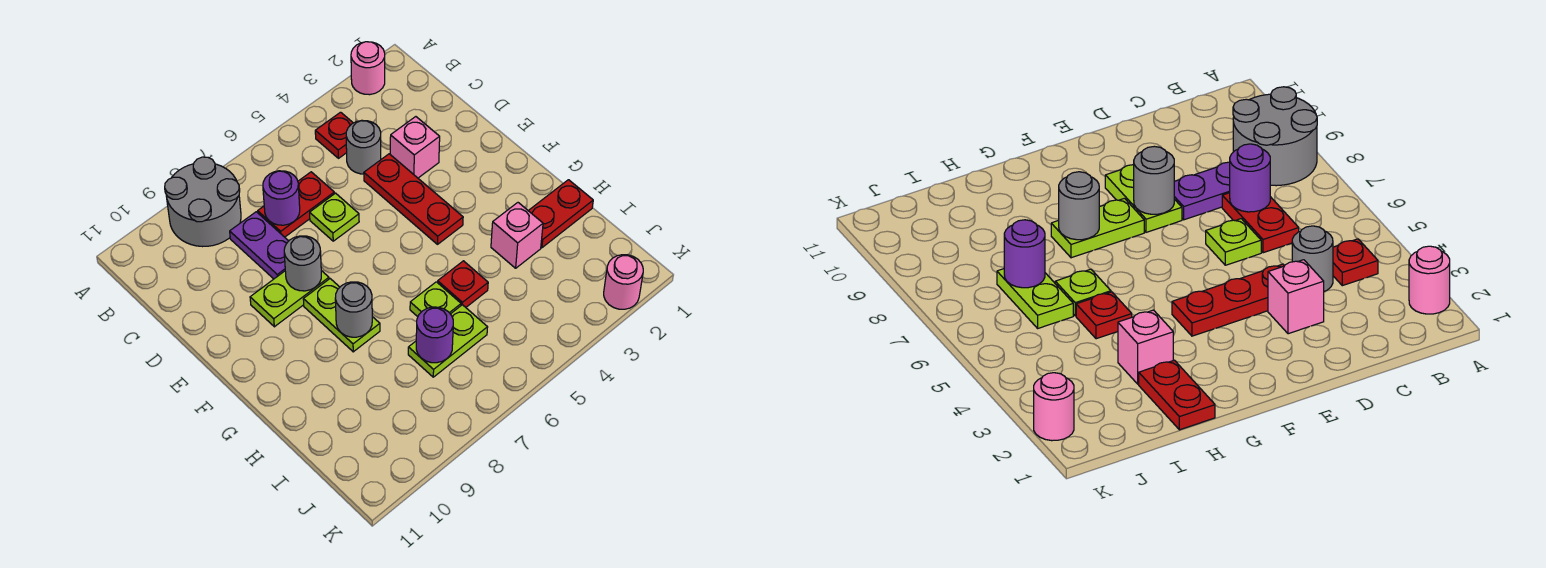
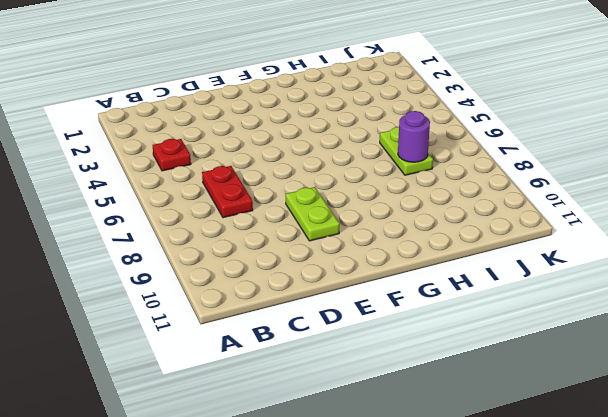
none -> pink round brick A2 level 1
none -> grey round brick A8:B9 level 1
none -> grey round brick C4 level 1

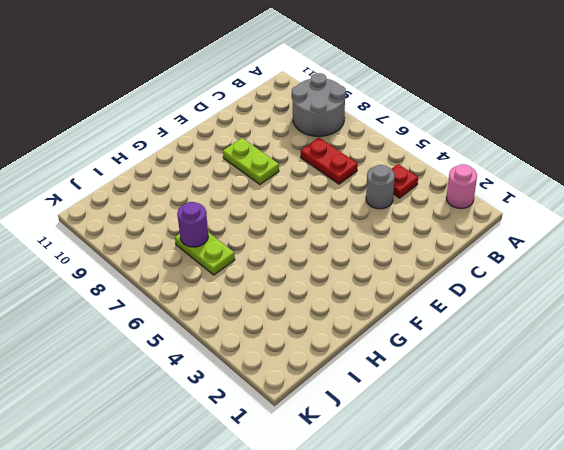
none -> purple plate C8:D8 level 1
none -> pink brick D3 level 1
none -> red plate D4:F4 level 1

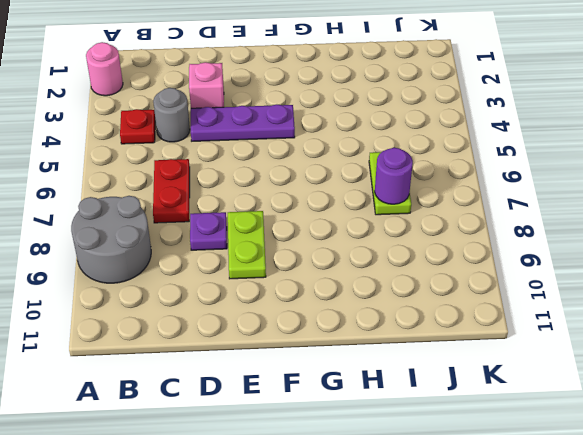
purple plate D4:F4 level 1 -> red plate D4:F4 level 1
purple plate D8 level 1 -> purple plate C8:D8 level 1
none -> lime plate D6 level 1
none -> lime plate F8:G8 level 1
none -> red plate H1:H2 level 1

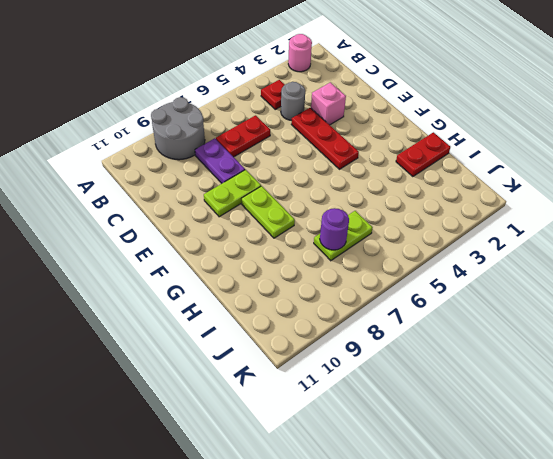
none -> lime plate D6 level 1
none -> pink brick H3 level 1
none -> red plate H5 level 1

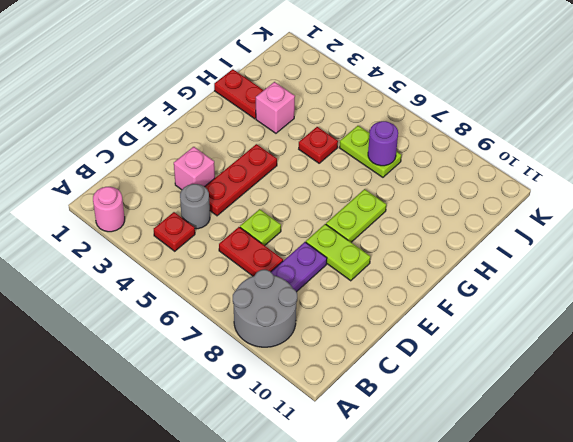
none -> lime plate H6 level 1
none -> pink round brick K2 level 1
none -> purple round brick C7 level 2

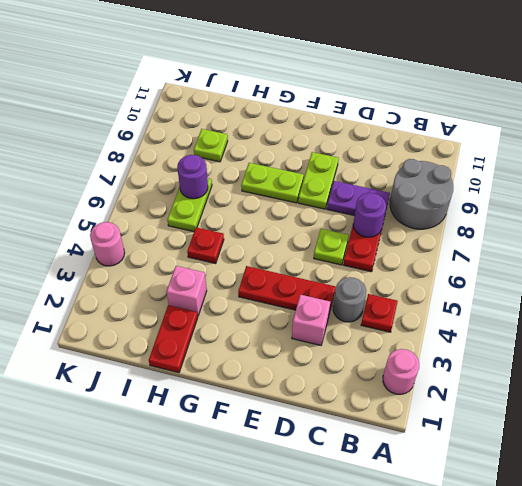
lime plate I9 level 1 -> lime plate H6 level 1
pink round brick K4 level 1 -> pink round brick K2 level 1
none -> grey round brick E8 level 2
none -> grey round brick G8 level 2

